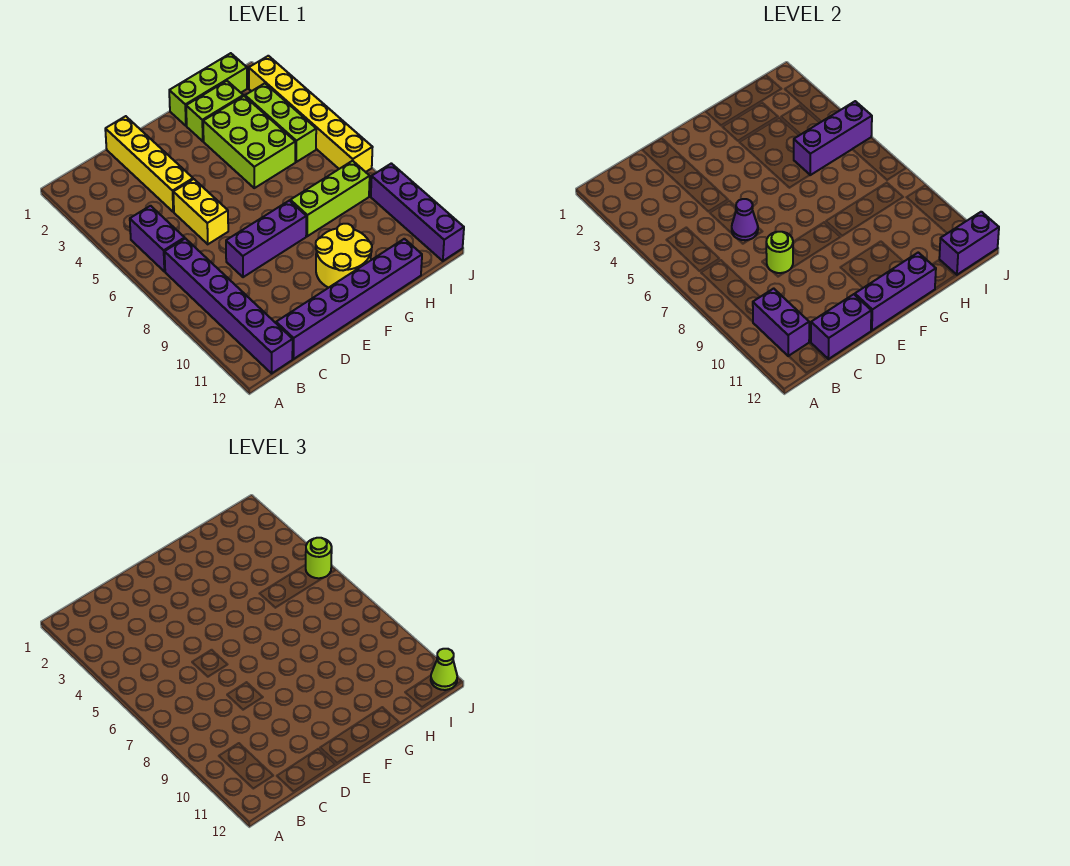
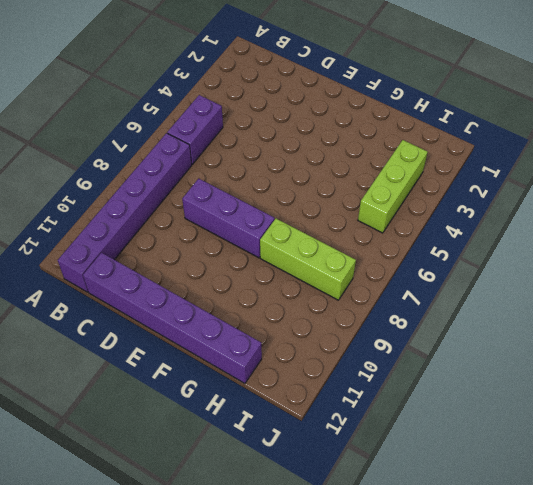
none -> yellow brick D1:D4 level 1
none -> yellow brick D5:D6 level 1
none -> yellow round brick F10:G11 level 1

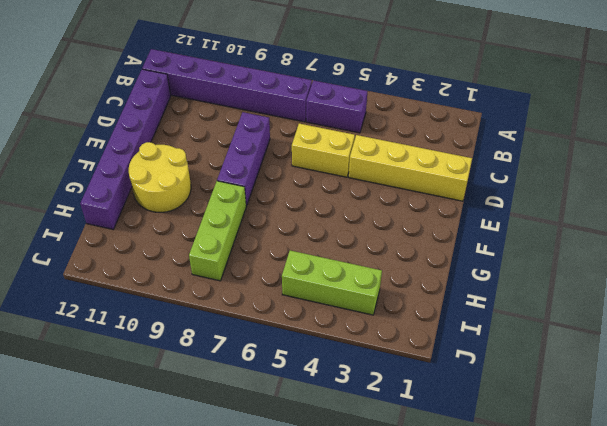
none -> lime brick G1:I1 level 1
none -> lime brick G2:H2 level 1
none -> lime brick G3:H5 level 1

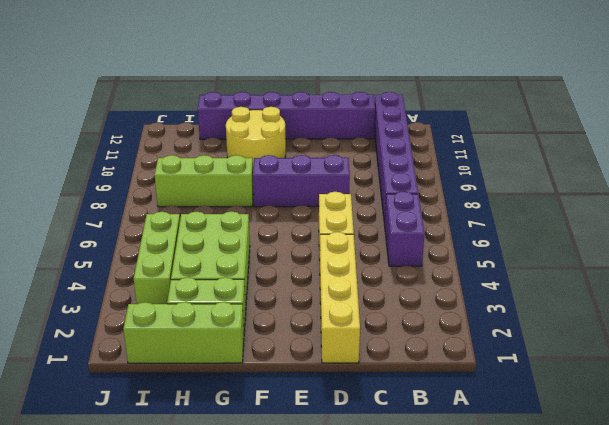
none -> yellow brick J2:J7 level 1
none -> purple brick J9:J12 level 1
none -> purple brick B10:B11 level 2

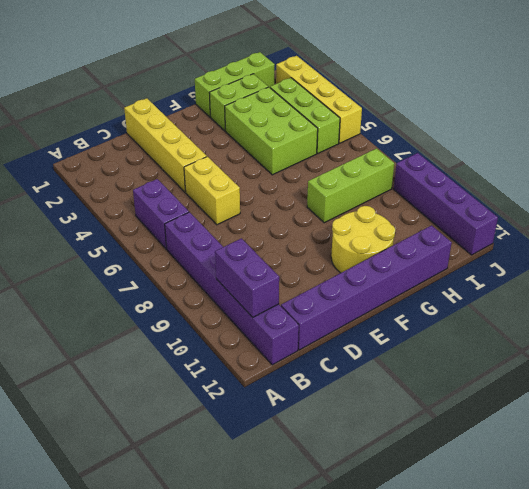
yellow brick J2:J5 level 1 -> yellow brick J2:J7 level 1
none -> purple brick D8:F8 level 1
none -> purple brick C12:D12 level 2
none -> purple cone D6 level 2

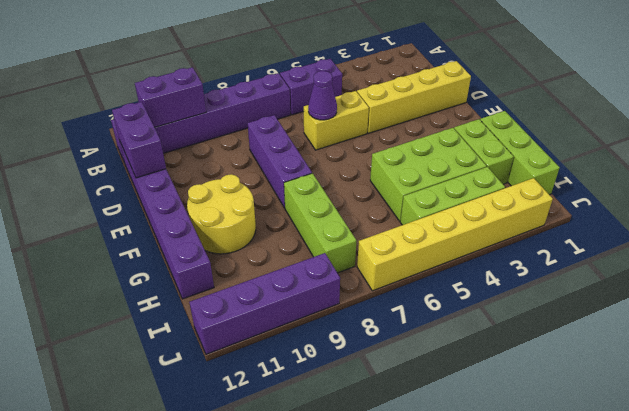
none -> lime round brick D8 level 2
none -> purple brick E12:G12 level 2
none -> purple brick H5:J5 level 2

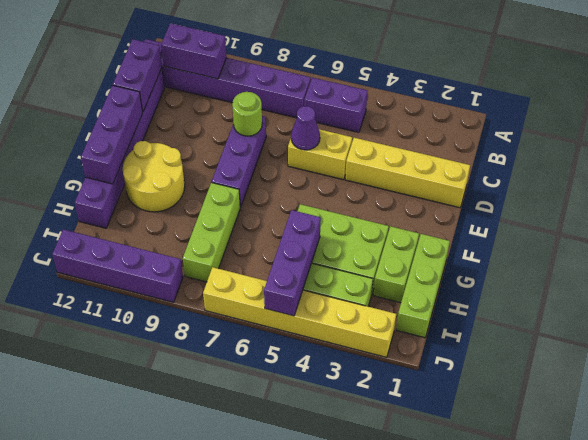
none -> purple brick I12:J12 level 2
none -> lime round brick J5 level 3
none -> lime cone J12 level 3

